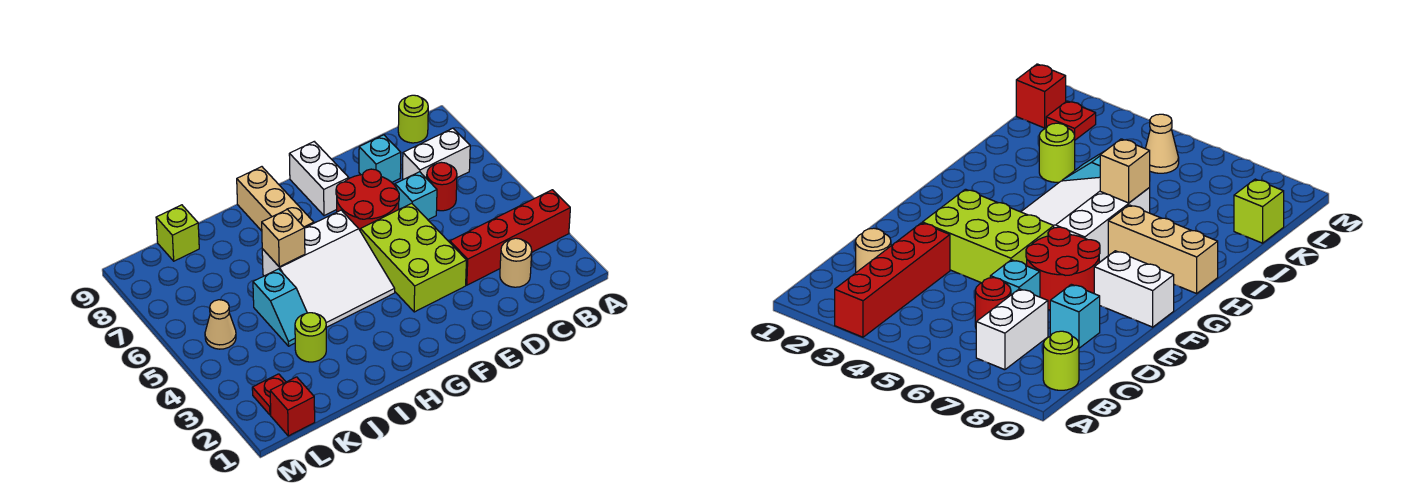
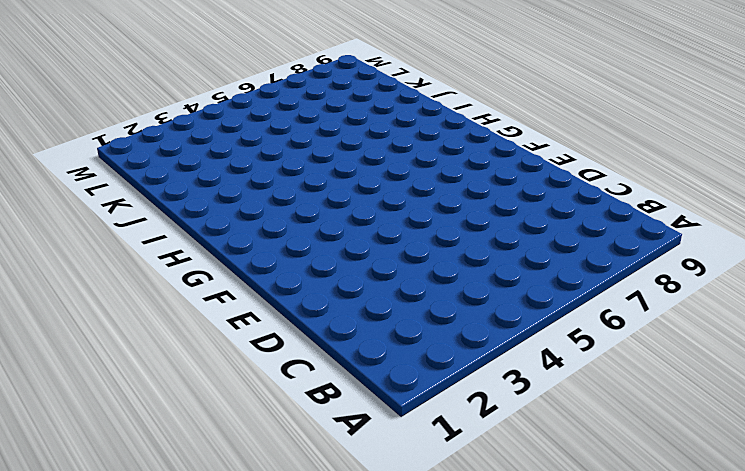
none -> red brick A3:D3 level 1
none -> white brick B7:C7 level 1
none -> lime round brick B9 level 1

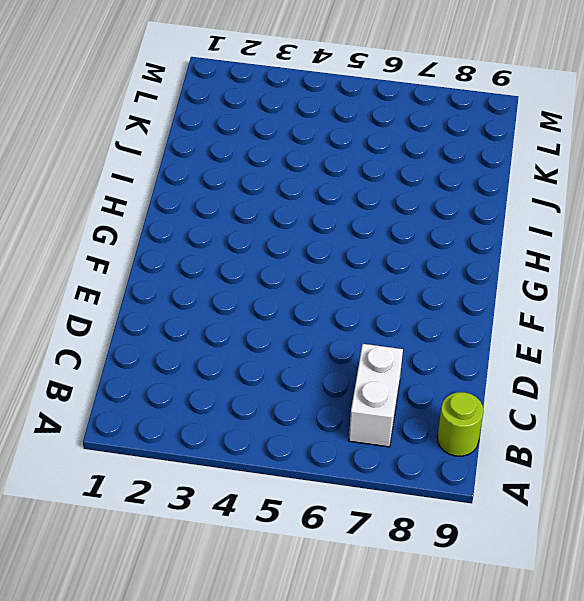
none -> red brick A3:D3 level 1
none -> tan round brick C2 level 1
none -> red round brick C6 level 1

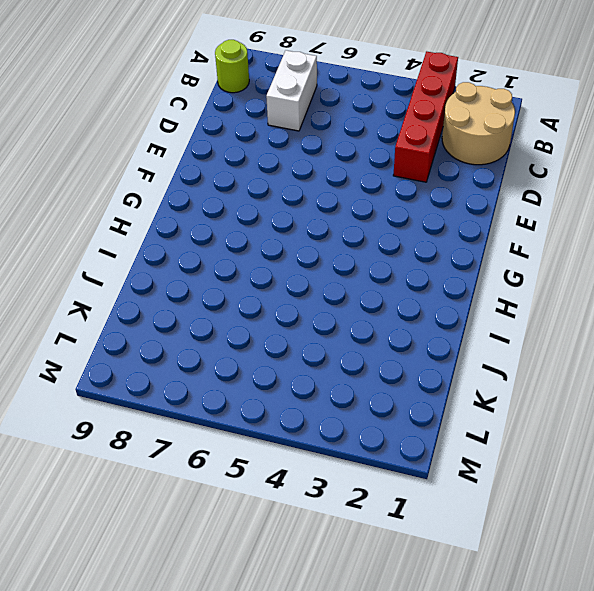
tan round brick B1:C2 level 1 -> tan round brick C2 level 1
none -> red round brick C6 level 1
none -> cyan brick D6 level 1
none -> cyan brick D8 level 1

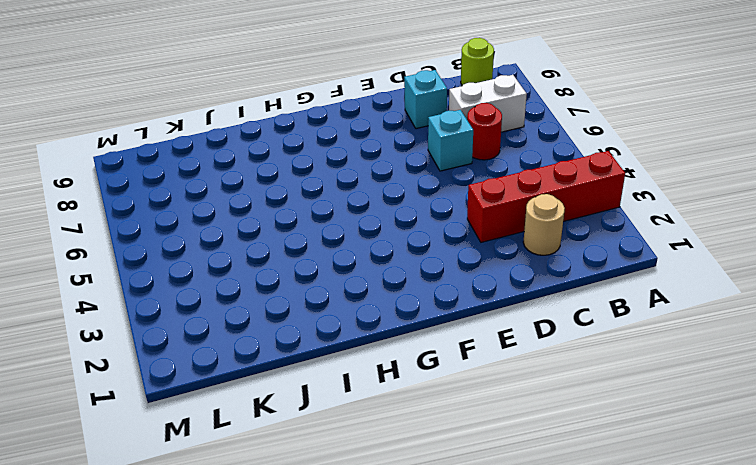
none -> lime brick E3:F5 level 1
none -> red round brick E6:F7 level 1
none -> white brick F8:F9 level 1

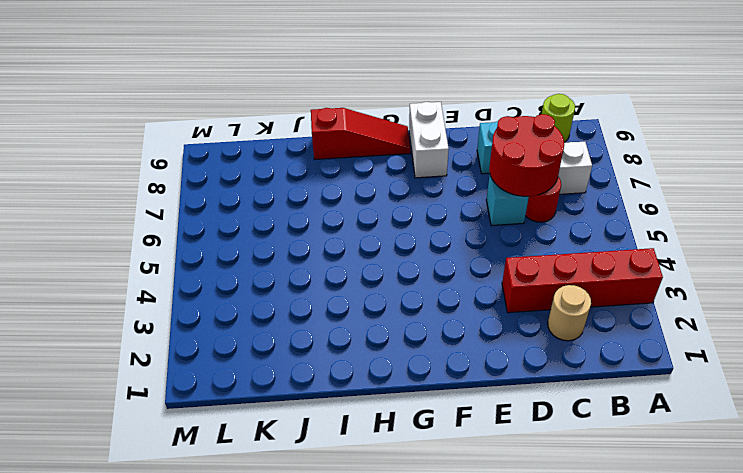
red round brick C6:D7 level 2 -> red round brick E6:F7 level 1
red slope G9:I9 level 1 top I -> tan brick H7:H9 level 1
none -> lime brick E3:F5 level 1
none -> white slope G4:I6 level 1 top 6
none -> lime round brick J3 level 1

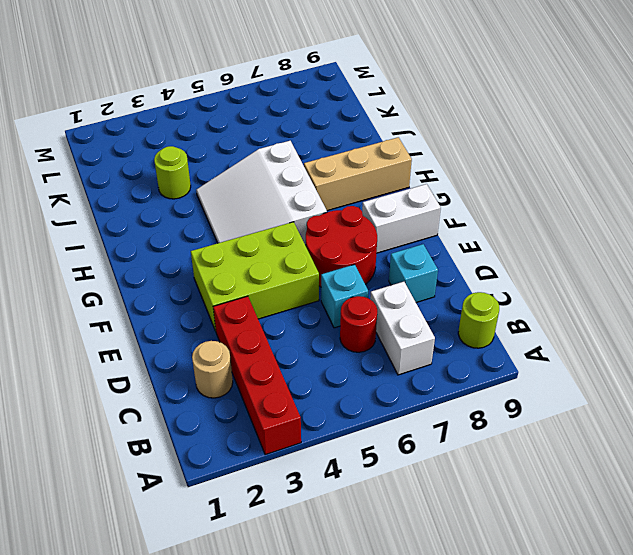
none -> cyan slope J4:J5 level 1 top 5
none -> lime brick K9 level 1
none -> red brick L1 level 1

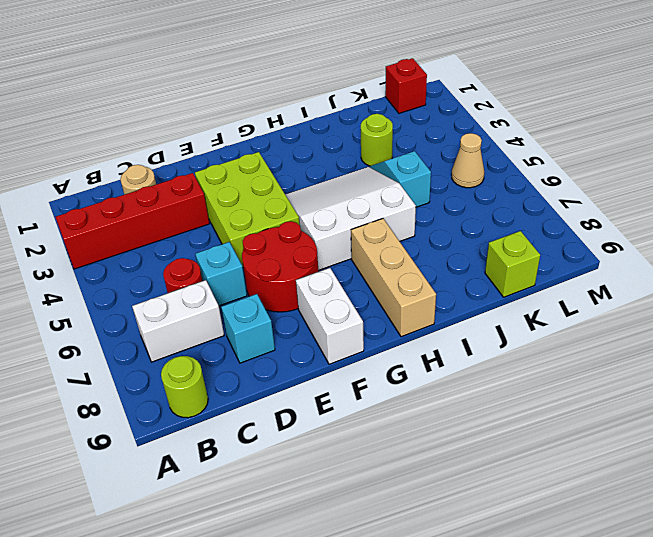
none -> red plate L2 level 1
none -> tan brick I6 level 2

